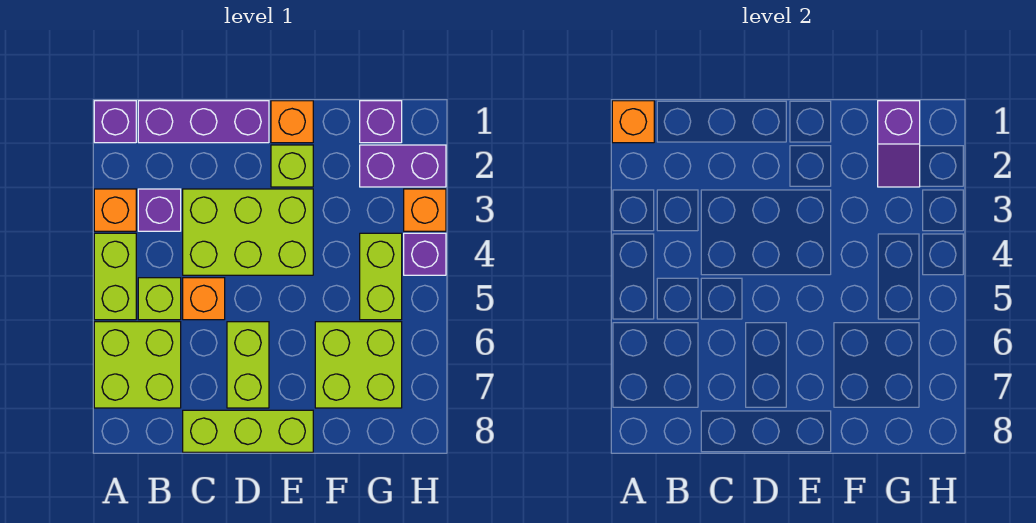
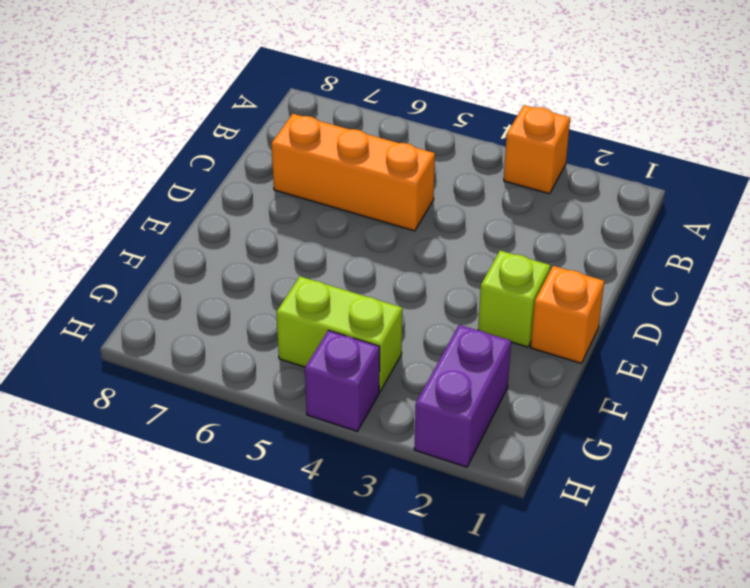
orange brick C5:C7 level 1 -> orange brick C5 level 1
none -> purple brick A1 level 1
none -> lime brick A4:A5 level 1
none -> lime brick A6:B7 level 1

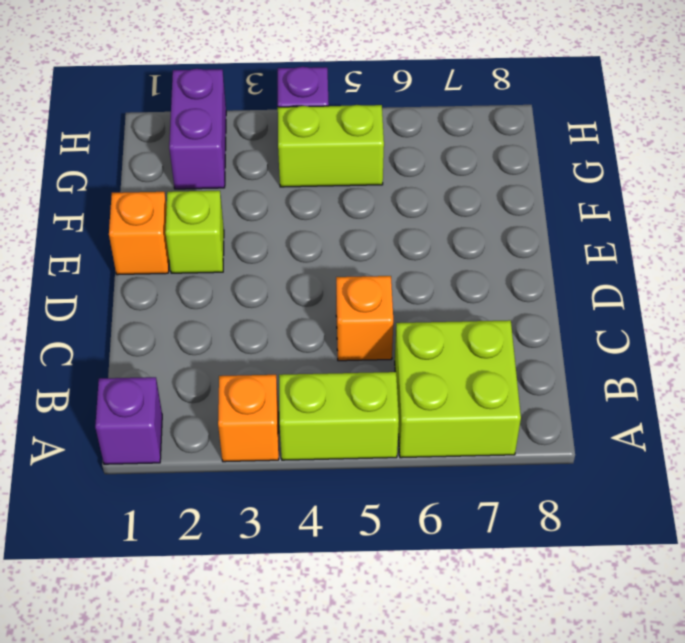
none -> purple brick B1:D1 level 1
none -> purple brick B3 level 1
none -> lime brick B5 level 1

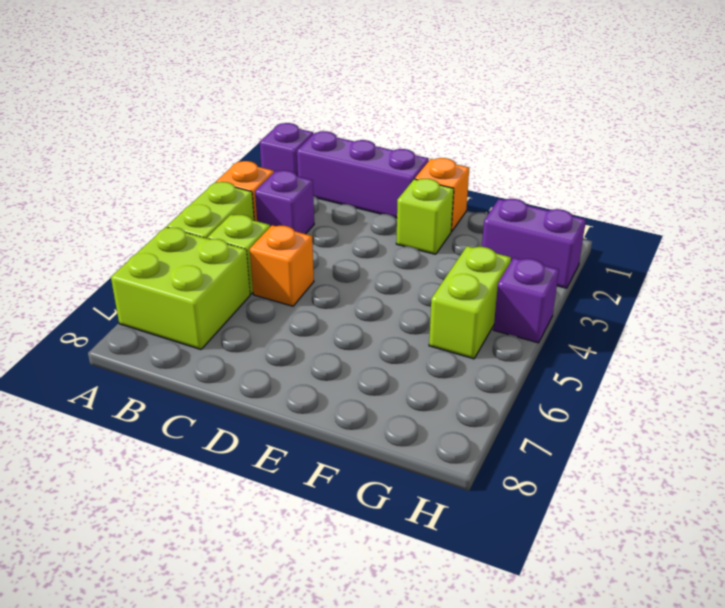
none -> lime brick C3:E4 level 1
none -> lime brick C8:E8 level 1
none -> lime brick D6:D7 level 1

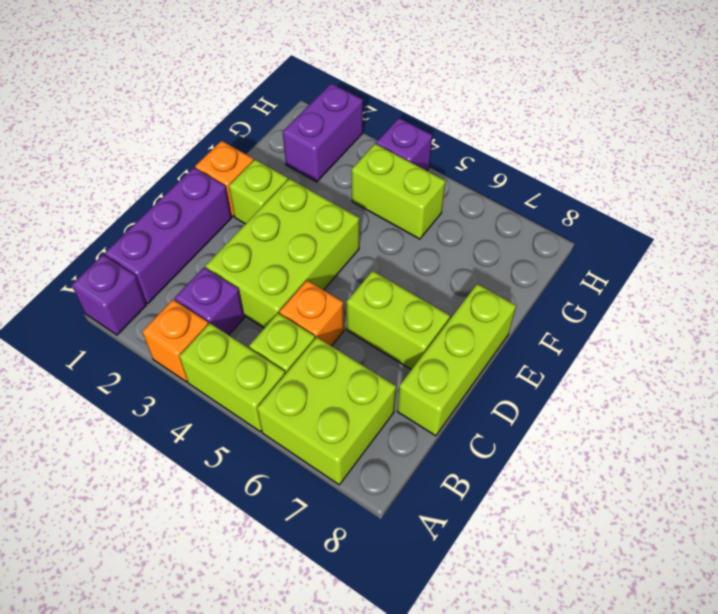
none -> lime brick F6:G7 level 1
none -> purple brick G1 level 1
none -> orange brick H3 level 1

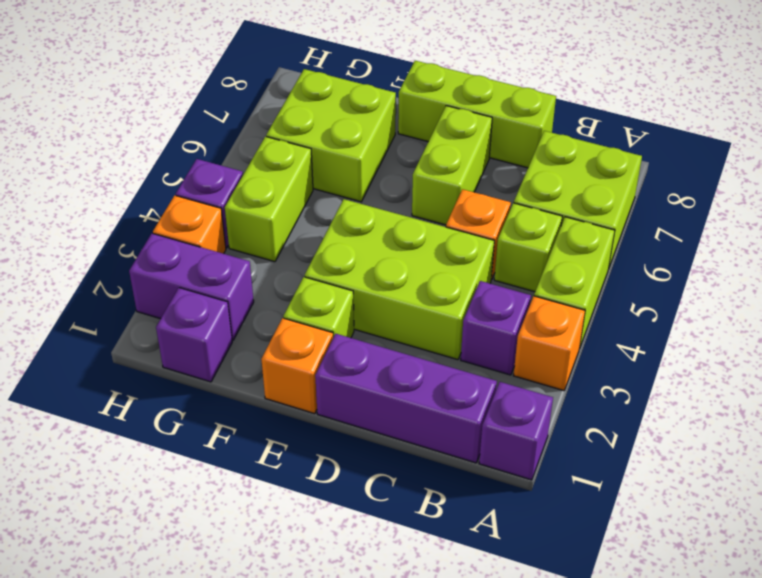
none -> orange brick A1 level 2
none -> purple slope G1:G2 level 2 top 1

